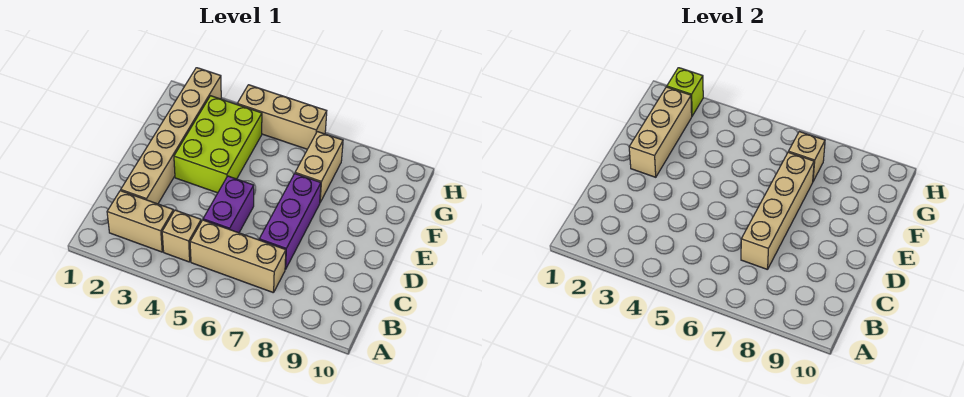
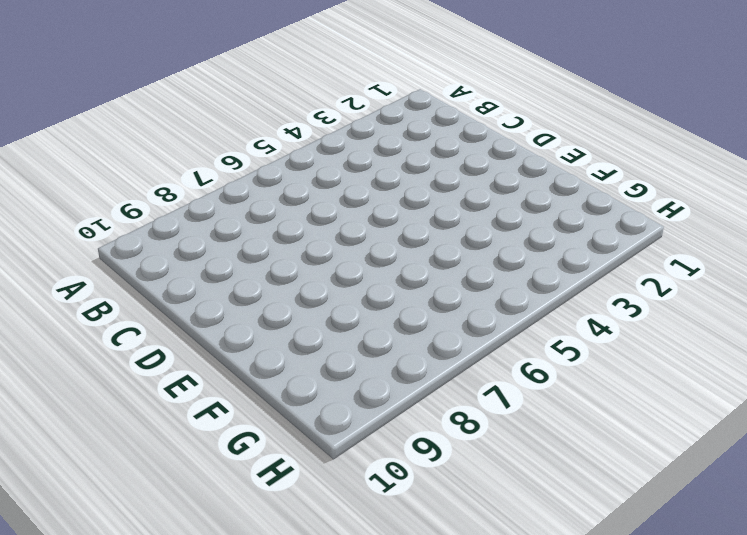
none -> tan brick B2:B3 level 1
none -> tan brick B4 level 1
none -> tan brick B5:B7 level 1

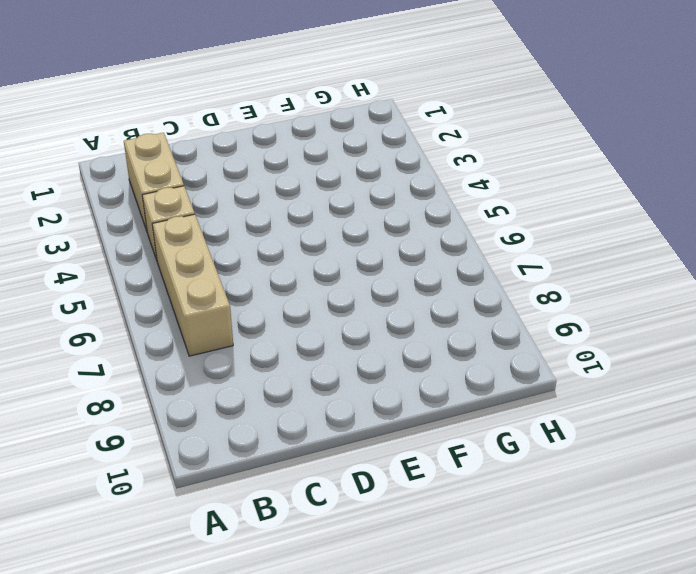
none -> tan brick C2:H2 level 1
none -> purple brick C5:D5 level 1
none -> purple brick C7:E7 level 1

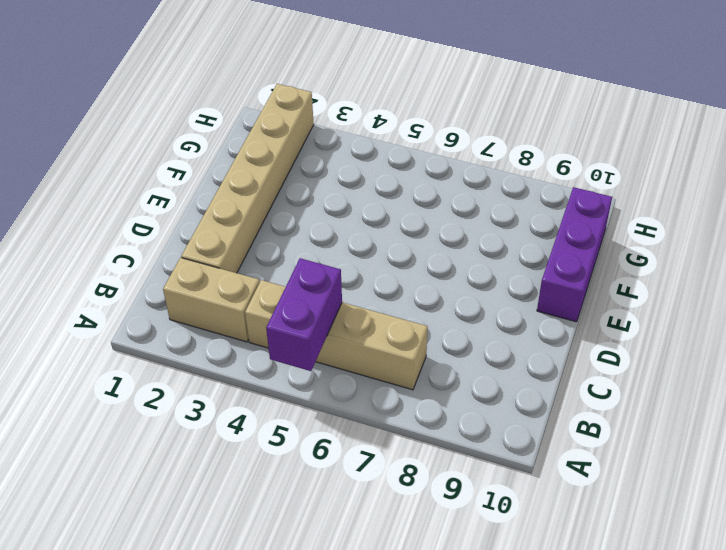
purple brick A5:B5 level 2 -> purple brick C5:D5 level 1
purple brick E10:G10 level 1 -> purple brick C7:E7 level 1
none -> lime brick E3:G4 level 1
none -> tan brick F7:G7 level 1
none -> tan brick H4:H6 level 1

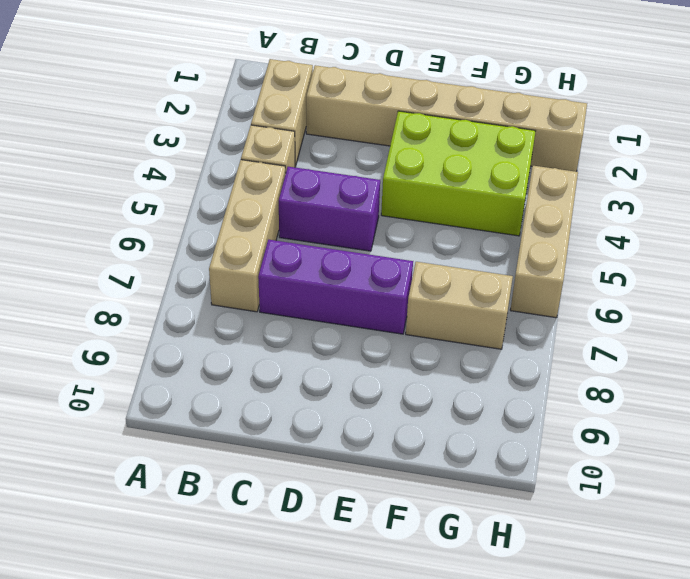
none -> tan brick C7:F7 level 2
none -> tan brick E2:G2 level 2
none -> tan brick G7 level 2

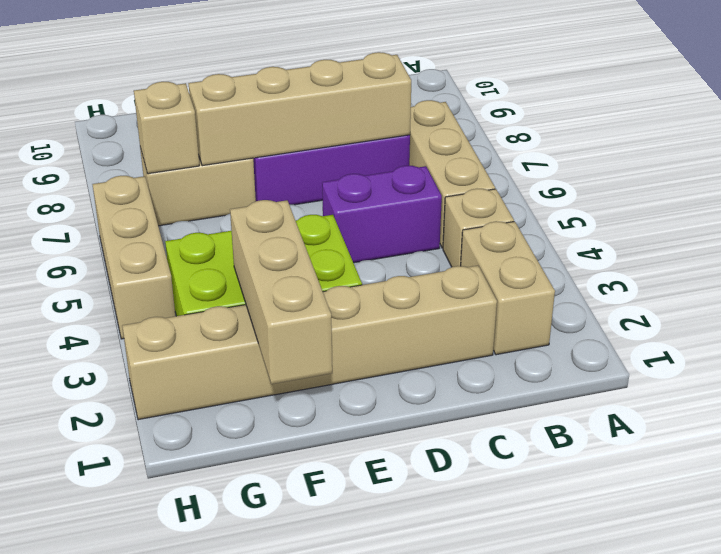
tan brick F1:F3 level 2 -> tan brick E2:G2 level 2
none -> lime brick H2 level 2

